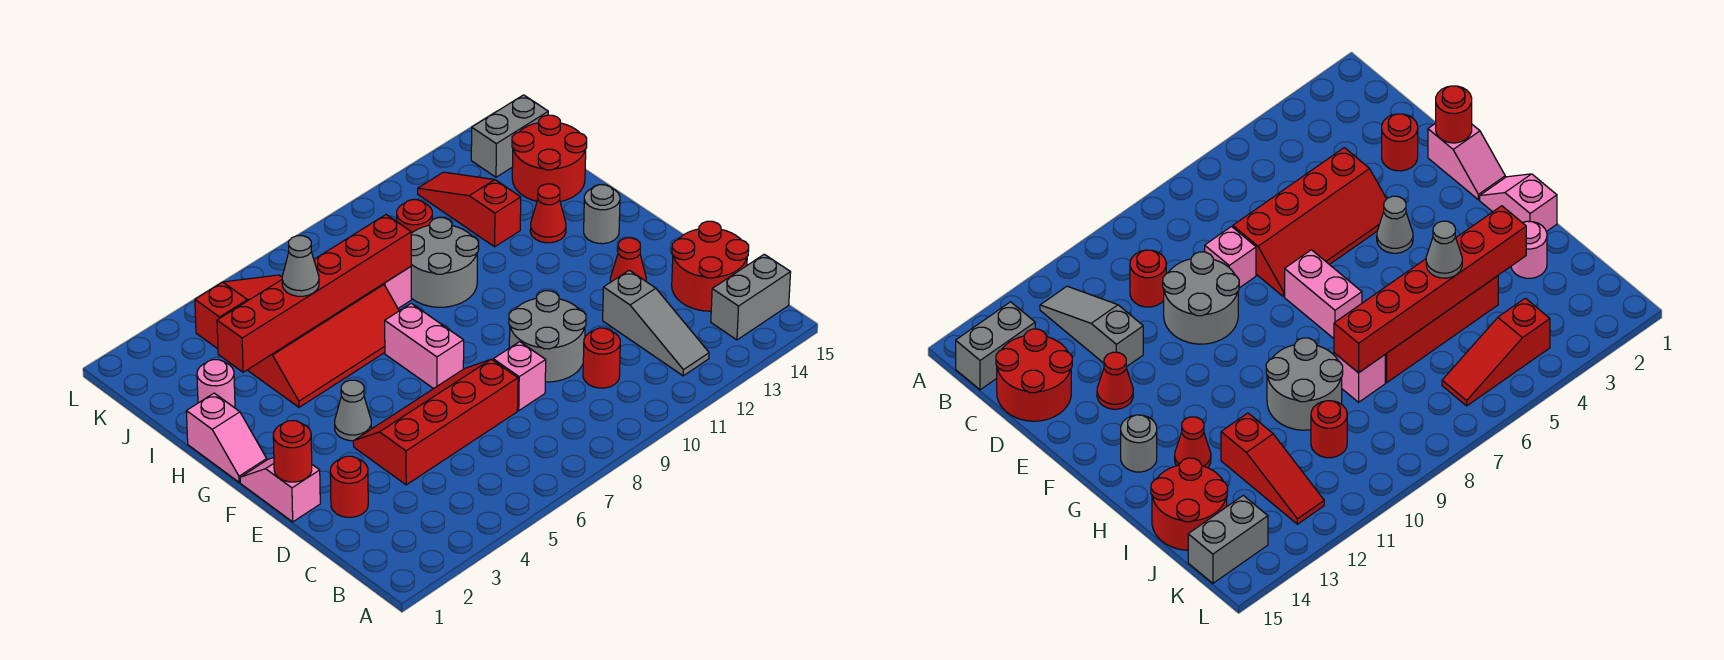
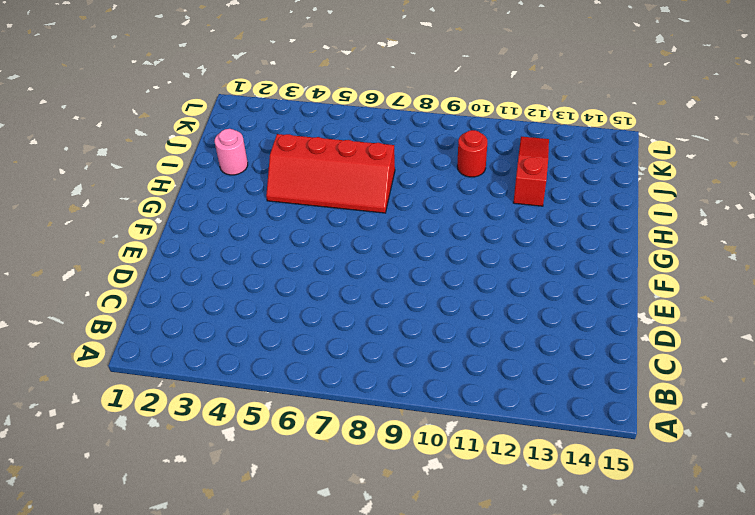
none -> grey slope B12:D12 level 1 top D
none -> grey brick B14:B15 level 1
none -> red round brick C10 level 1

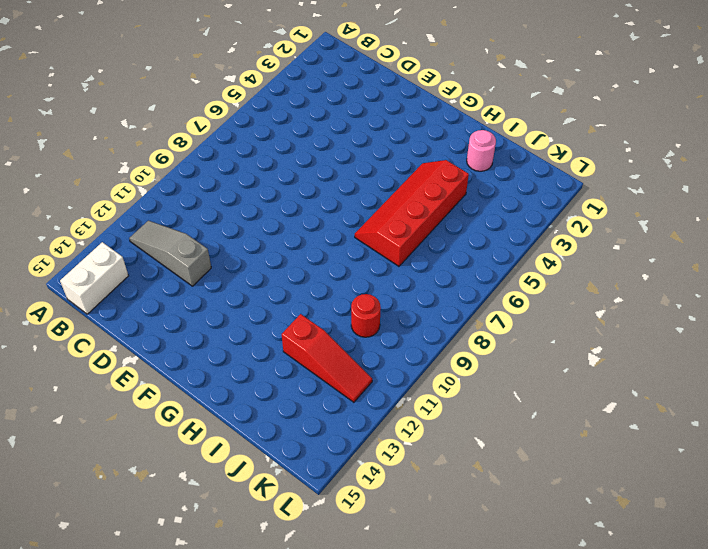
white brick B14:B15 level 1 -> grey brick B14:B15 level 1
none -> red round brick C10 level 1
none -> red round brick C14:D15 level 1
none -> red round brick D2 level 1

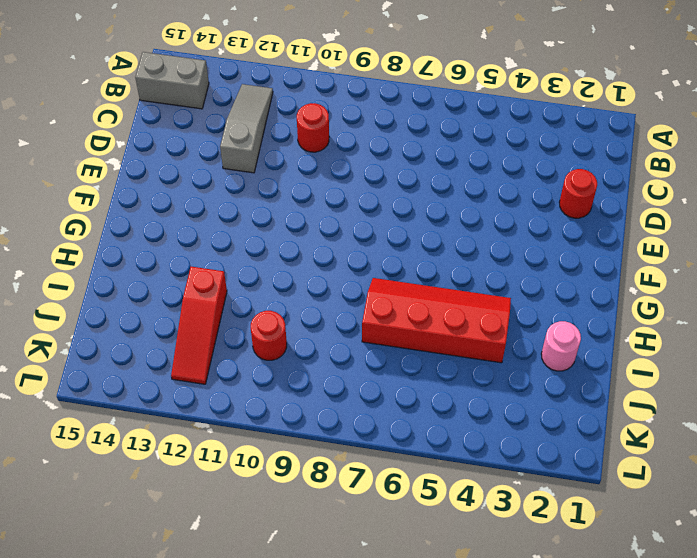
none -> red round brick C14:D15 level 1
none -> red slope D4:E7 level 1 top D
none -> pink brick D8 level 1

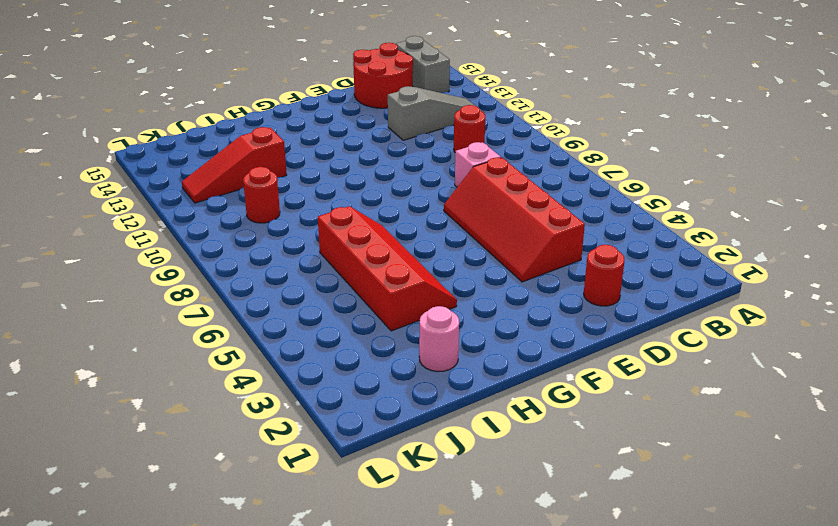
none -> grey round brick D9:E10 level 1
none -> pink slope E1:F1 level 1 top E
none -> red cone E13 level 1

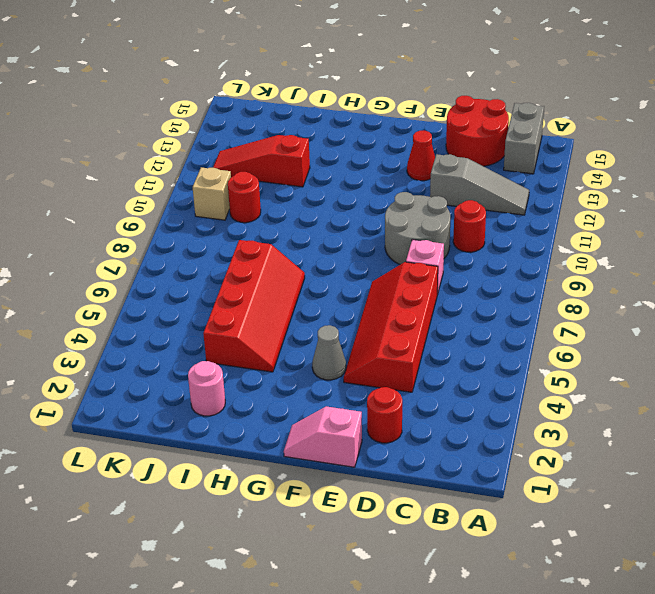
tan brick K10 level 1 -> none
none -> pink brick F7:G7 level 1
none -> pink slope G1:H1 level 1 top H
none -> grey round brick G14 level 1

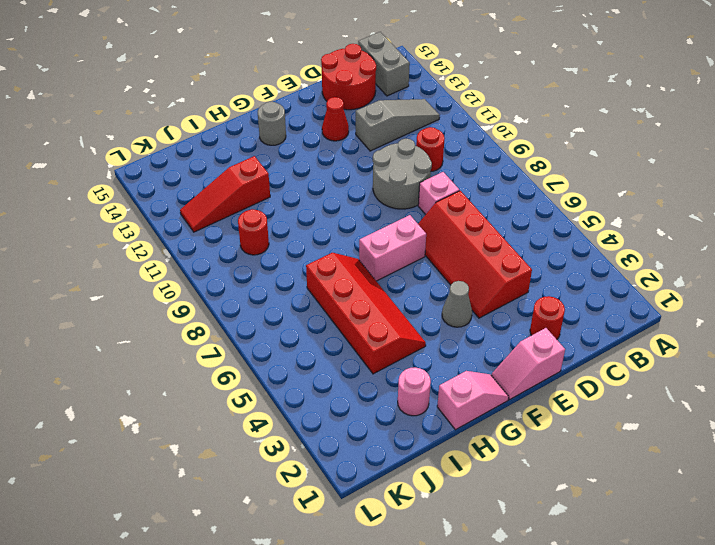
none -> grey round brick H9:I10 level 1
none -> red cone H13 level 1
none -> pink brick I8 level 1

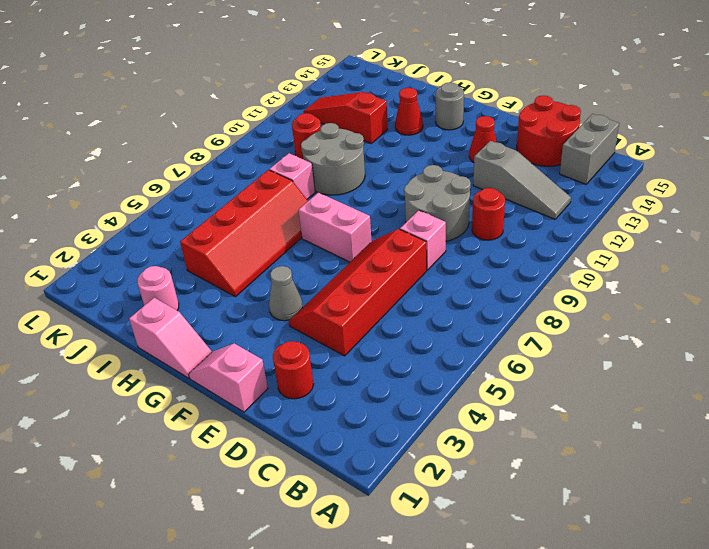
none -> red round brick I14:J15 level 1
none -> red slope K4:K6 level 1 top 4
none -> grey brick K14:K15 level 1

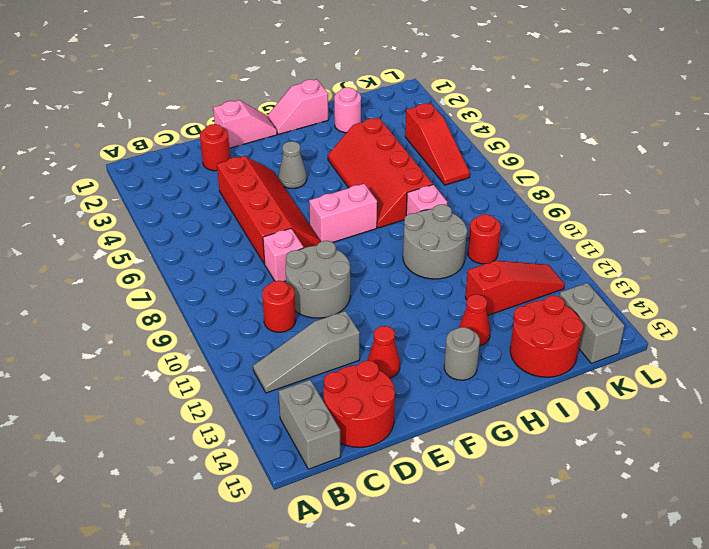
none -> red round brick E1 level 2
none -> red brick I3:I8 level 2
none -> grey cone I5 level 3

